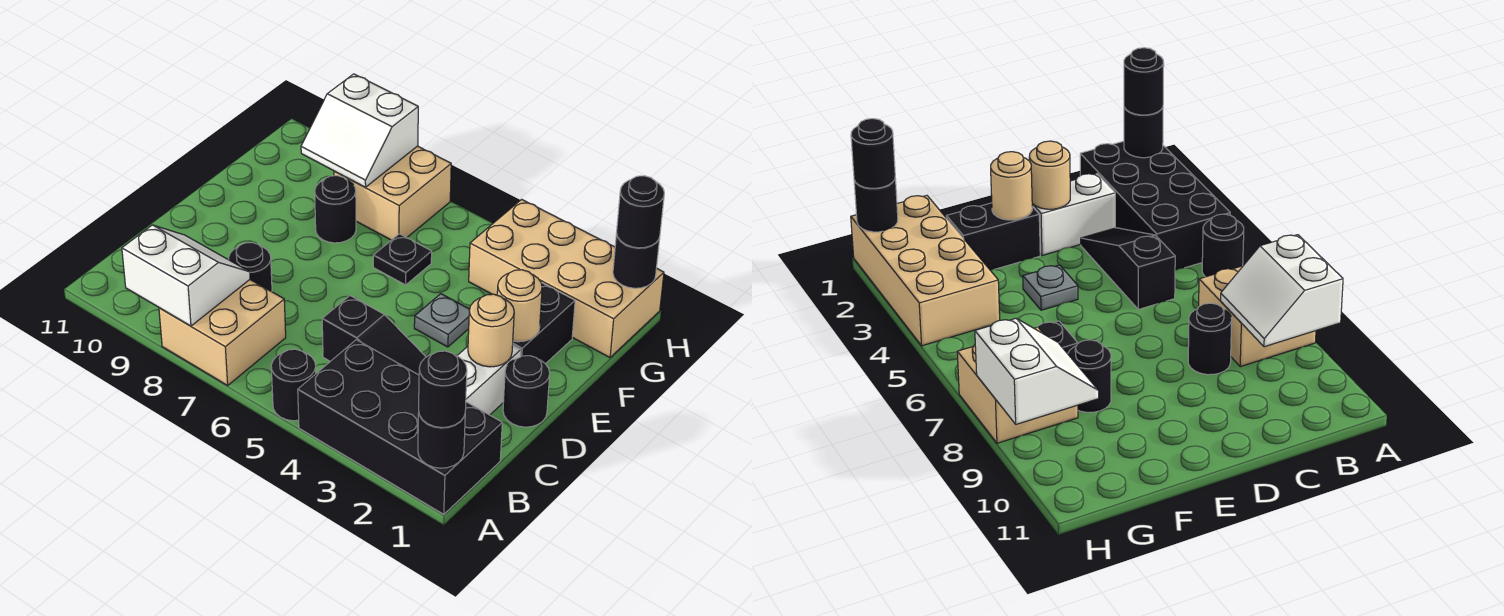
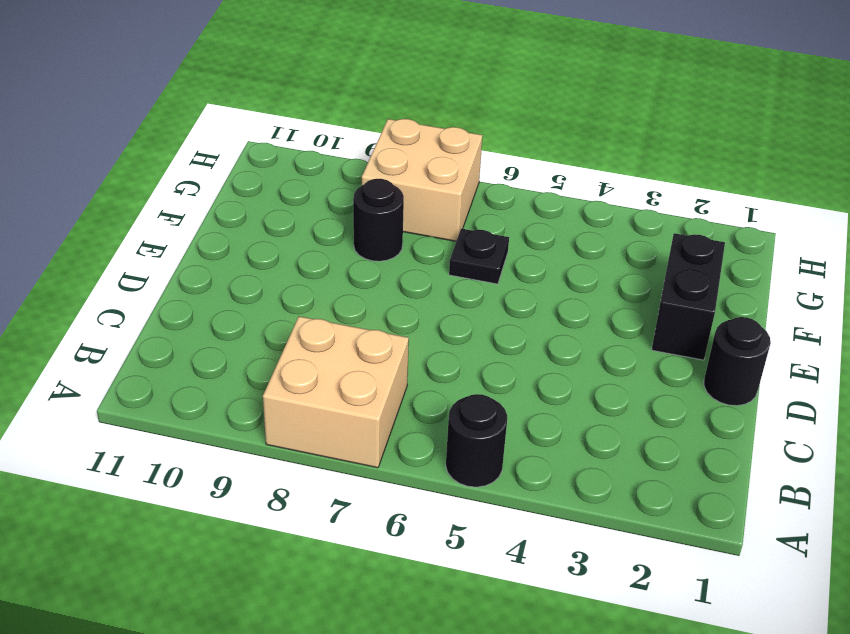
none -> black brick A1:B4 level 1
none -> white brick C2:D2 level 1
none -> black slope C3:C5 level 1 top 5

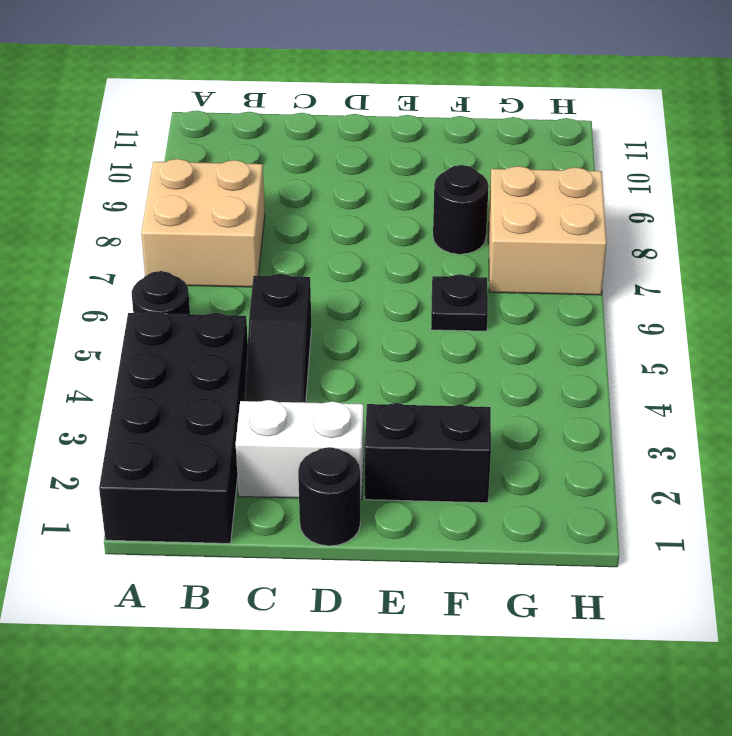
none -> black round brick C8 level 1
none -> grey plate E4 level 1
none -> tan brick G1:H4 level 1

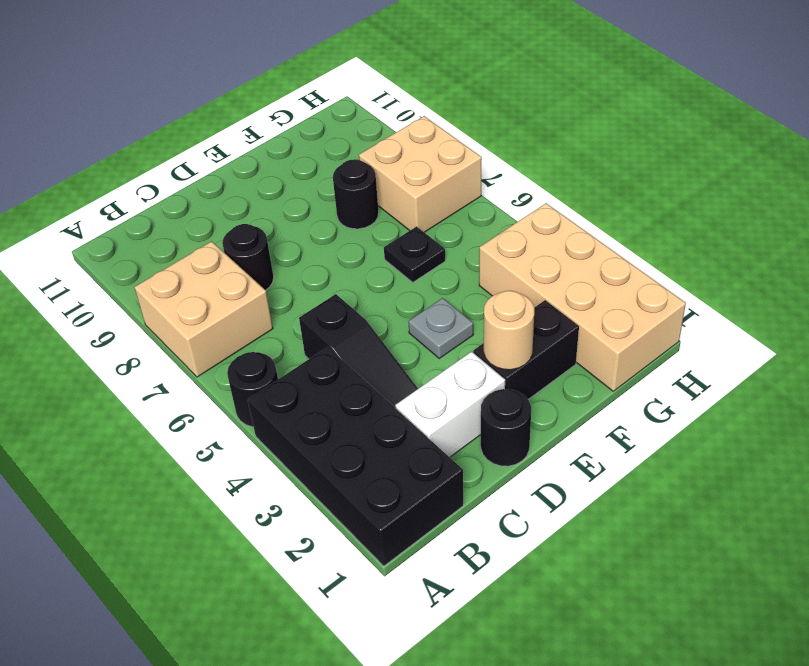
none -> black round brick A1 level 2
none -> white slope A8:B9 level 2 top A
none -> tan round brick D2 level 2

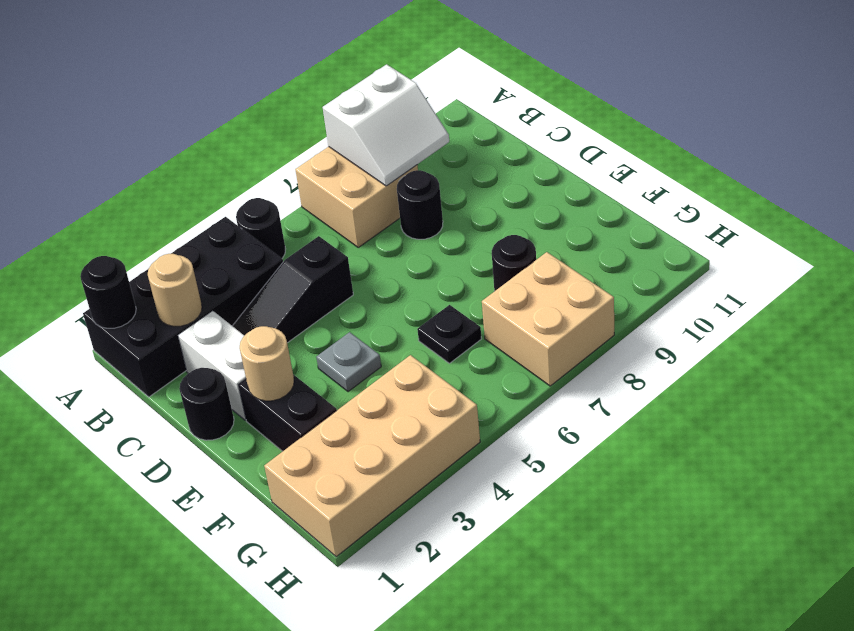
tan round brick B2 level 2 -> tan round brick D2 level 2
none -> white slope G8:H9 level 2 top H
none -> black round brick H1 level 2
none -> black round brick A1 level 3

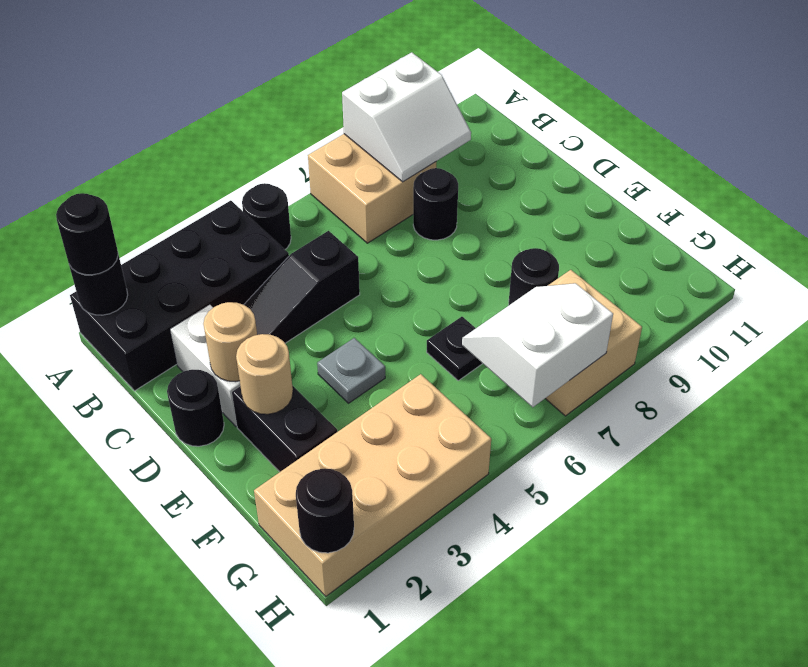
white slope G6:H7 level 2 top H -> white slope G8:H9 level 2 top H
none -> black round brick H1 level 3

